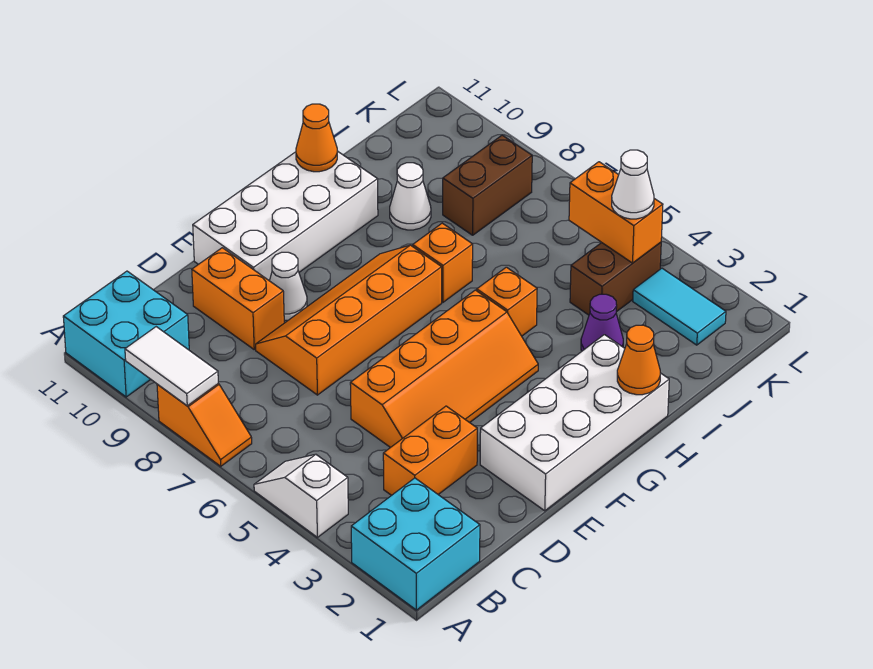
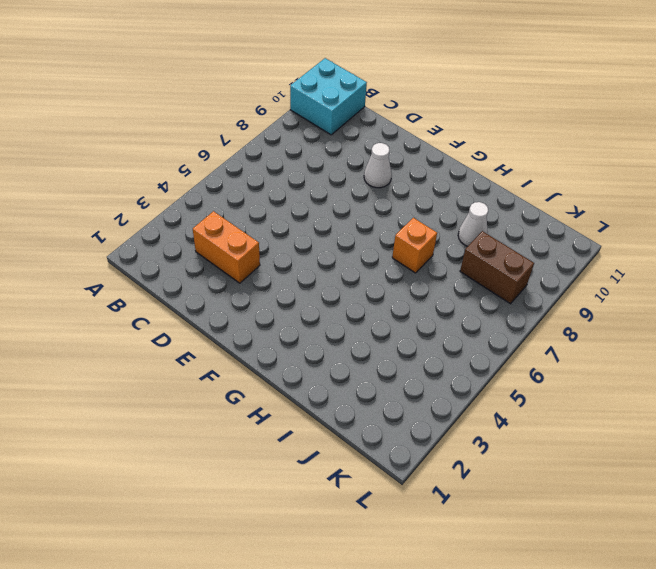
none -> cyan brick A1:B2 level 1
none -> white slope A4:A5 level 1 top 4
none -> orange slope A7:A8 level 1 top 8

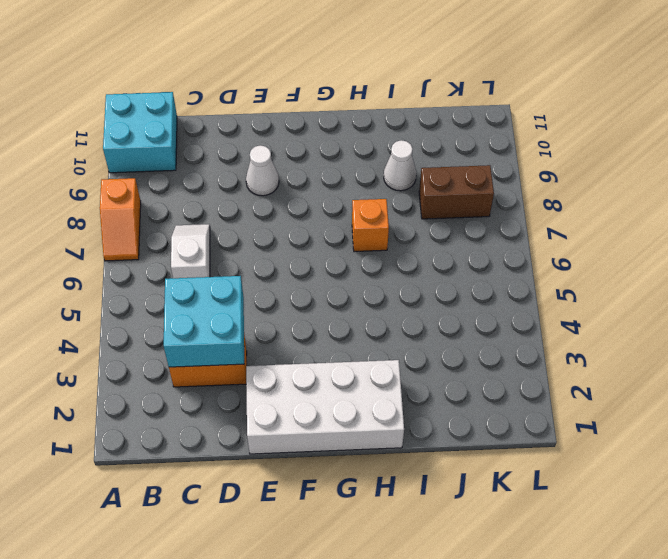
cyan brick C3:D4 level 2 -> cyan brick A1:B2 level 1
white slope C6:C7 level 1 top 6 -> white slope A4:A5 level 1 top 4
none -> orange slope D4:G5 level 1 top 5
none -> orange slope D7:G8 level 1 top 7
none -> orange brick D9:D10 level 1

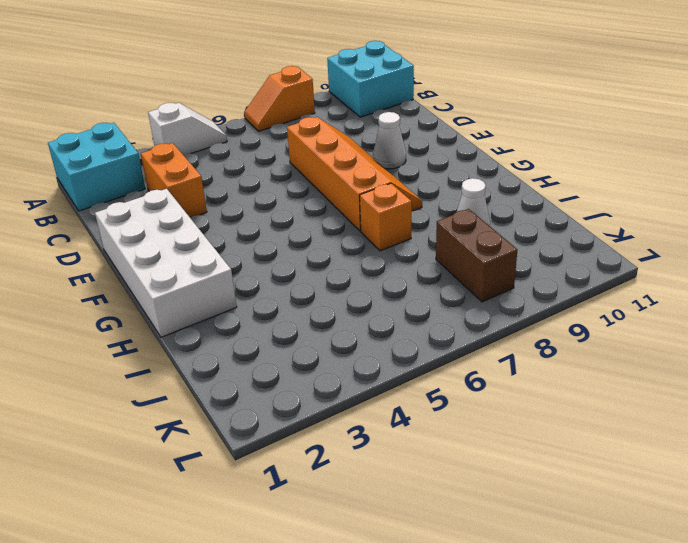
none -> orange slope D4:G5 level 1 top 5
none -> orange brick D9:D10 level 1
none -> white brick E10:H11 level 1

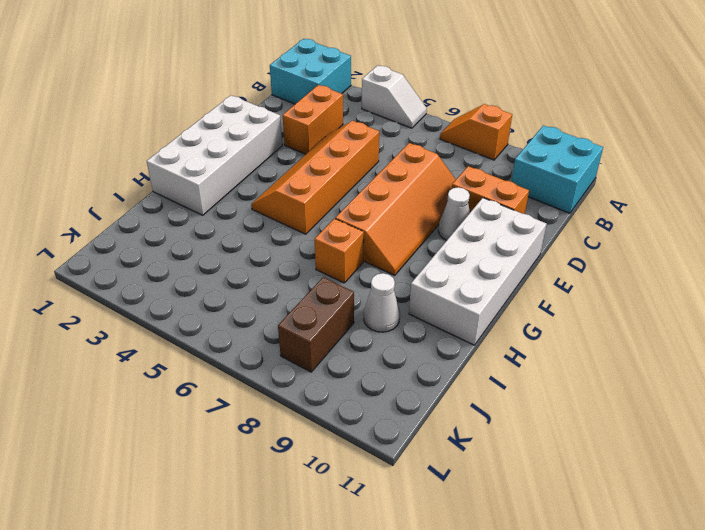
none -> orange brick H5 level 1
none -> purple cone I3 level 1
none -> brown brick J4:K4 level 1

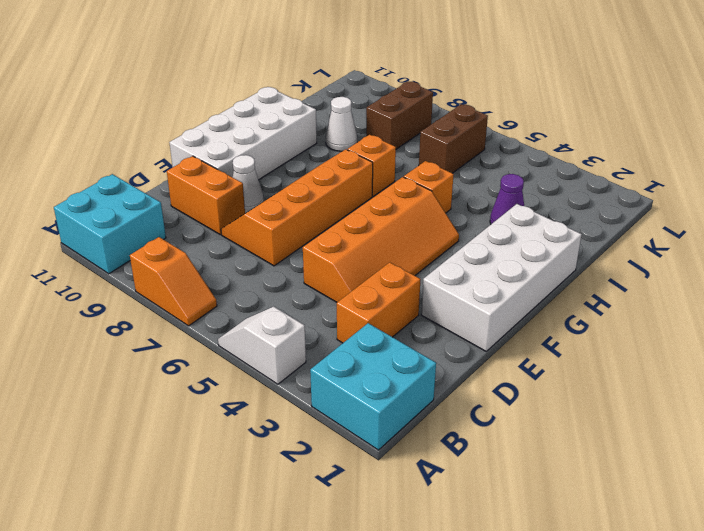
brown brick J6:K6 level 1 -> brown brick J4:K4 level 1
none -> cyan tile K2:K3 level 1
none -> white tile A8:A9 level 2
none -> orange cone H1 level 2

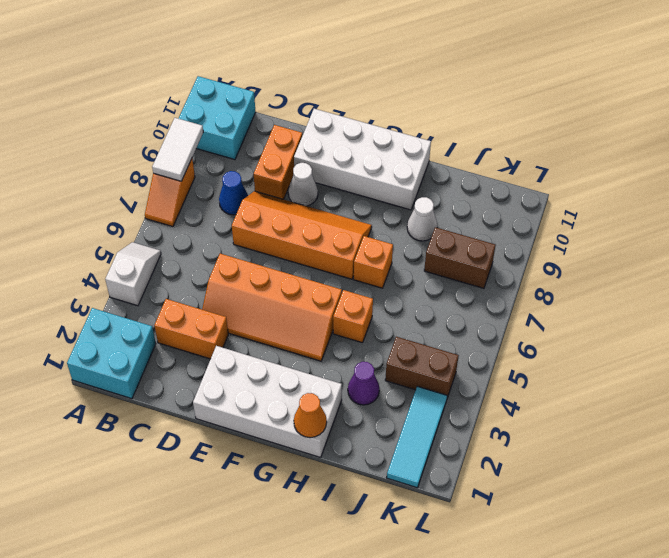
blue cone C8 level 1 -> none
cyan tile K1:K3 level 1 -> cyan tile K2:K3 level 1
none -> orange cone H11 level 2
none -> orange brick K4:K5 level 2
none -> white cone K4 level 3

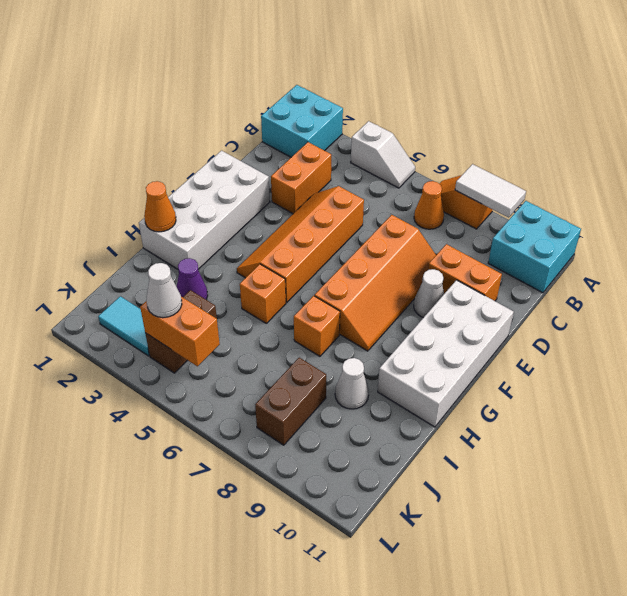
orange cone B7 level 1 -> orange cone H11 level 2

